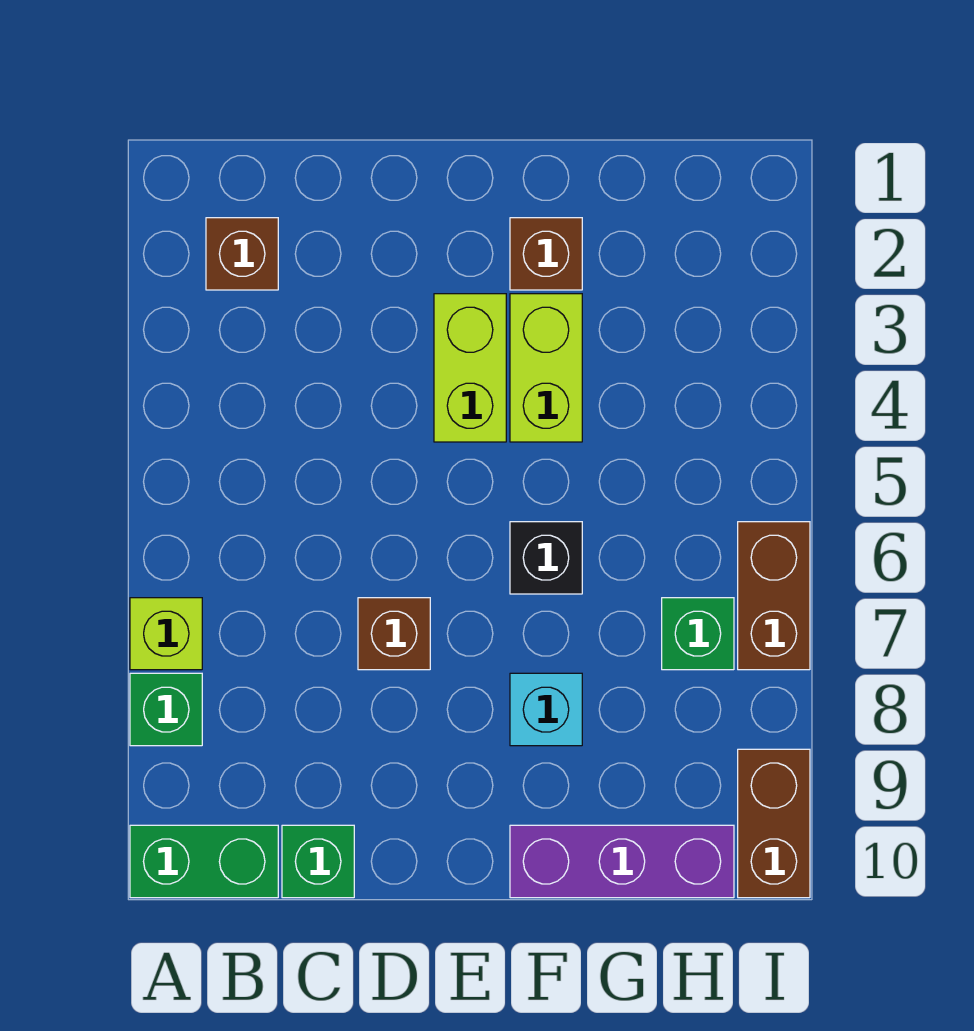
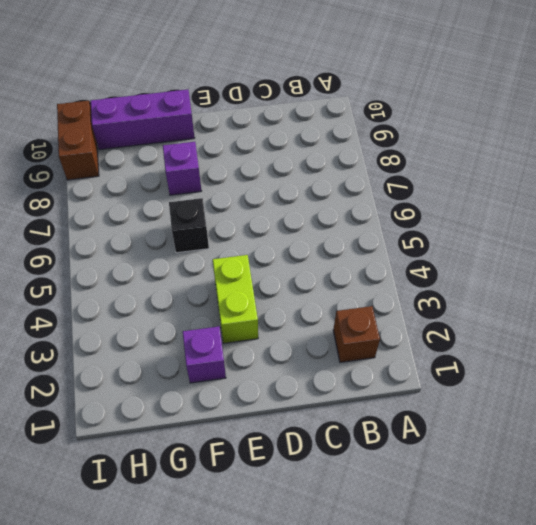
purple brick F2 level 1 -> brown brick F2 level 1
purple brick F8 level 1 -> cyan brick F8 level 1
none -> lime brick A7 level 1
none -> green brick A8 level 1
none -> green brick A10:B10 level 1

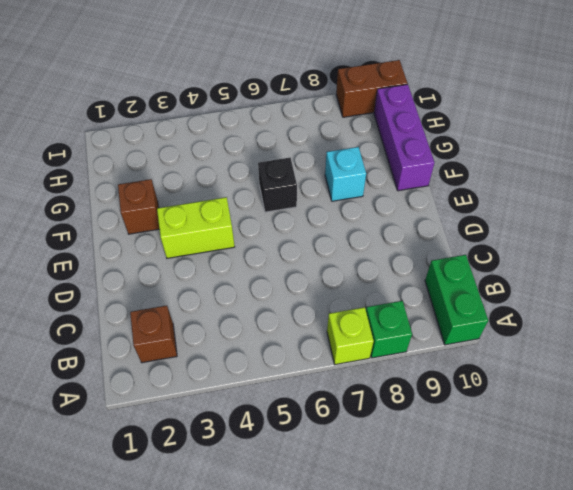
none -> green brick C10 level 1
none -> brown brick D7 level 1
none -> lime brick F3:F4 level 1

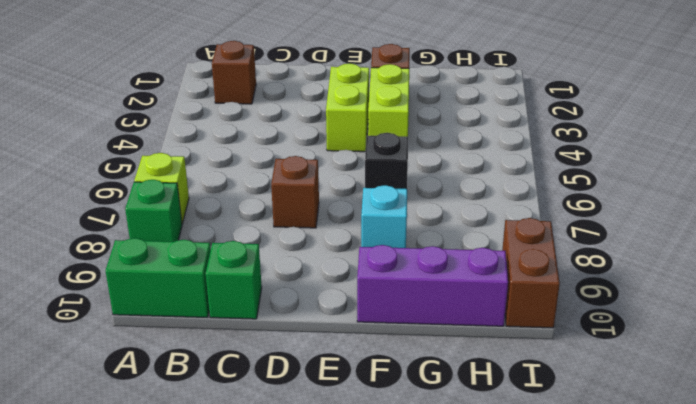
none -> green brick H7 level 1
none -> brown brick I6:I7 level 1

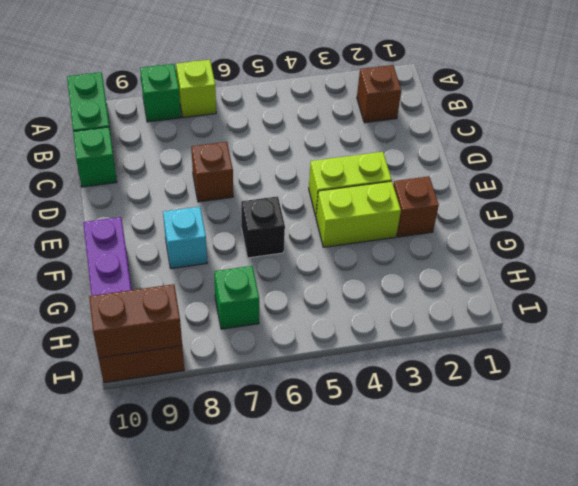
brown brick I9:I10 level 2 -> brown brick I6:I7 level 1

